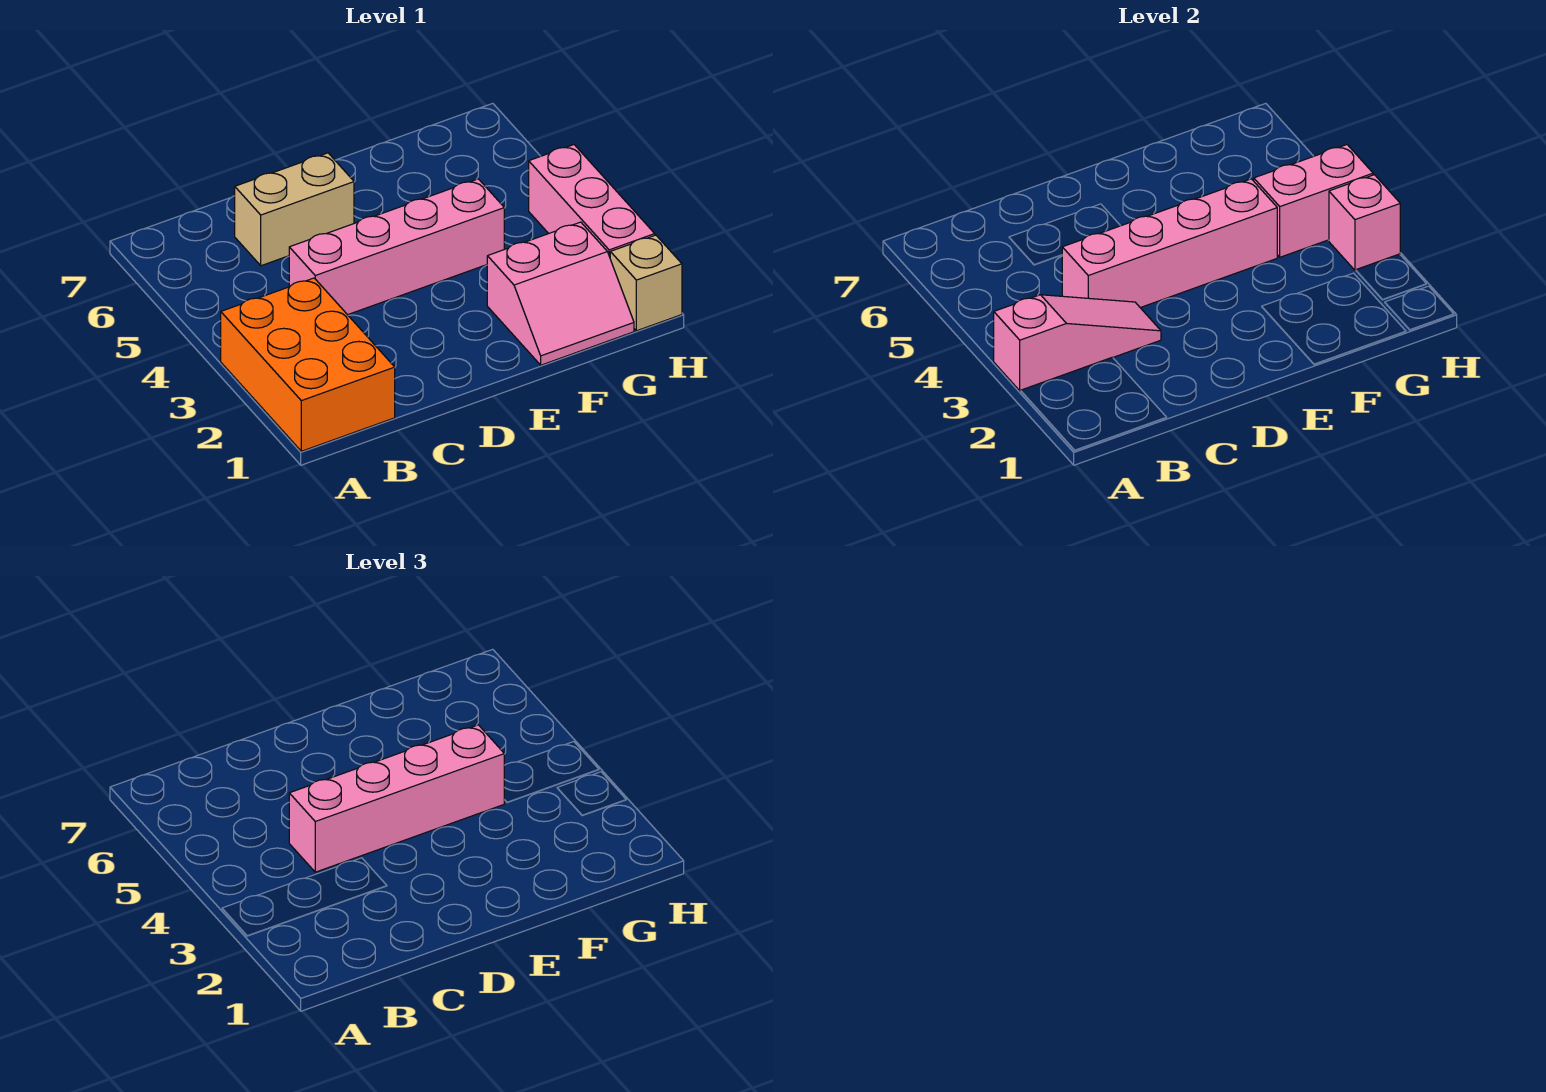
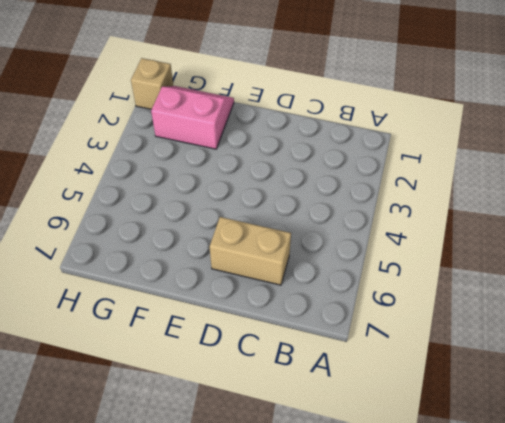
none -> orange brick A1:B3 level 1
none -> pink brick C4:F4 level 1

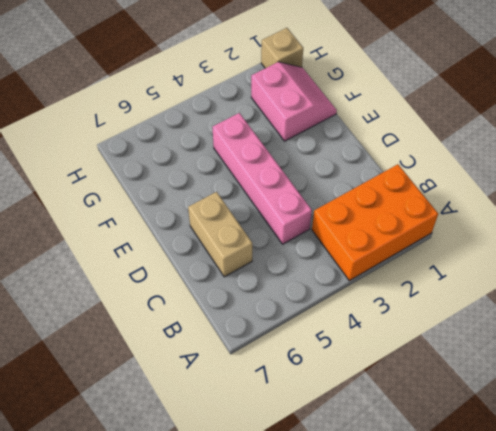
none -> pink brick H2:H4 level 1
none -> pink slope A3:C3 level 2 top A

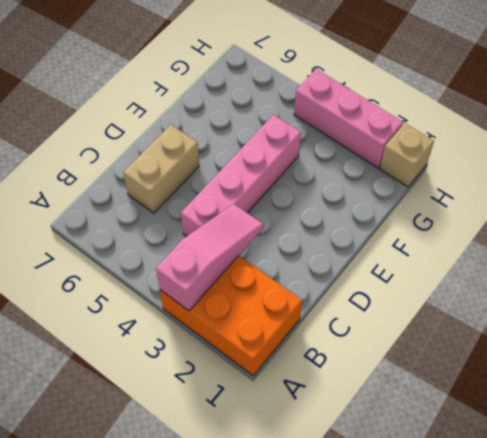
none -> pink slope F1:G2 level 1 top 2
none -> pink brick C4:F4 level 2

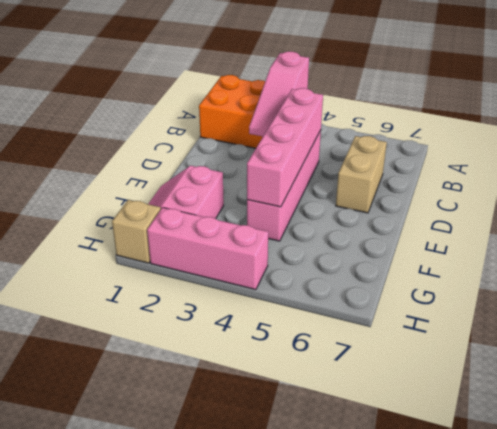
none -> pink brick G4:H4 level 2
none -> pink brick H3 level 2

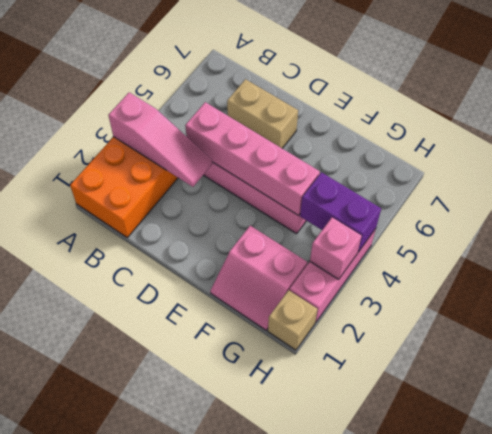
purple brick G4:H4 level 2 -> pink brick G4:H4 level 2
none -> pink brick C4:F4 level 3

